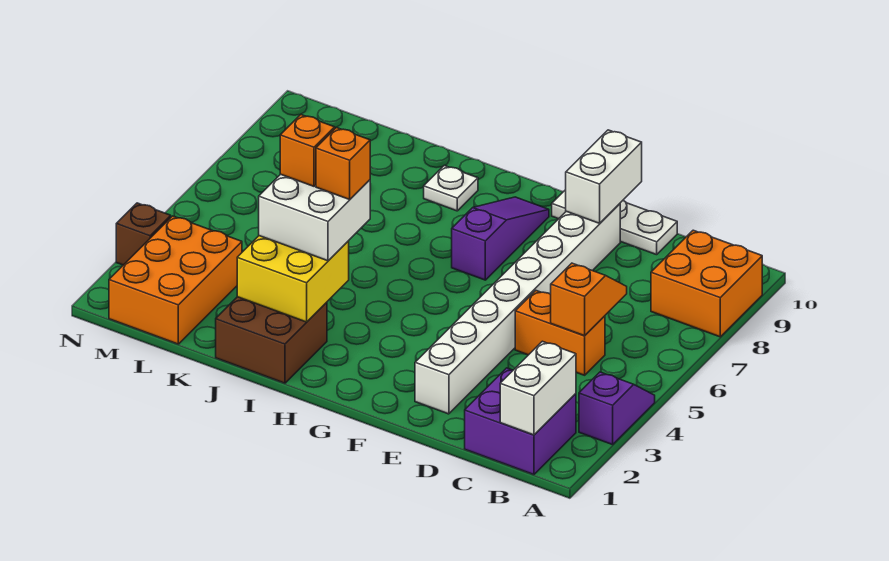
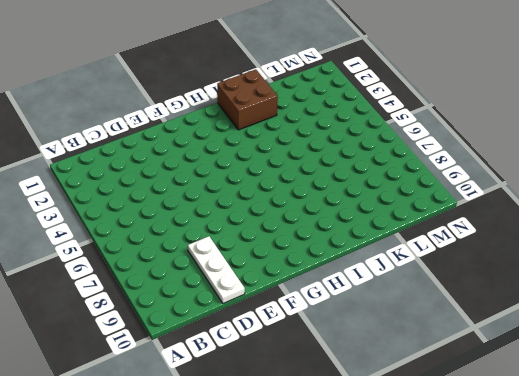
white plate D8:D10 level 1 -> white plate D10:F10 level 1
none -> purple slope A3:A4 level 1 top 3
none -> orange brick A8:B9 level 1
none -> purple brick B1:C2 level 1

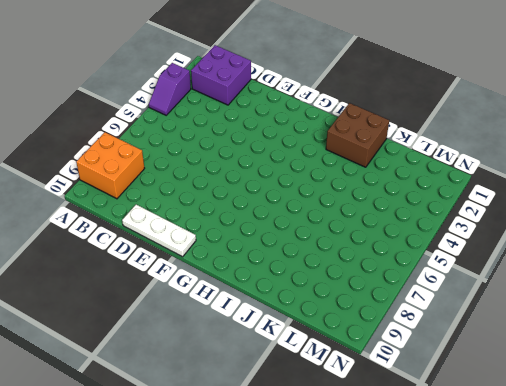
none -> orange brick C5:D5 level 1
none -> white brick E2:E9 level 1
none -> purple slope G7:G9 level 1 top 7

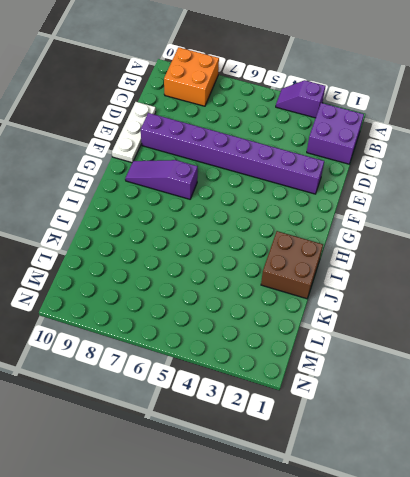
purple brick E2:E9 level 1 -> white brick E2:E9 level 1
none -> orange brick C5:D5 level 1
none -> white plate I9 level 1
none -> orange brick L1:M3 level 1

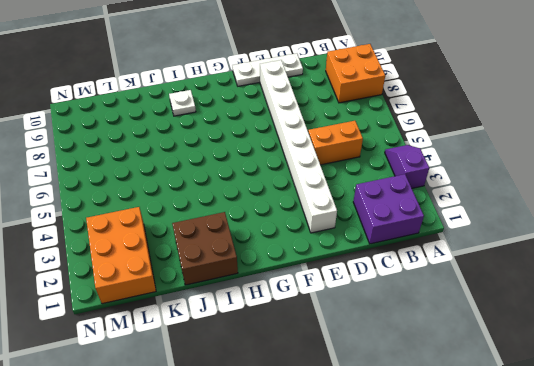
none -> purple slope G7:G9 level 1 top 7
none -> brown brick N3 level 1
none -> white brick B1:B2 level 2

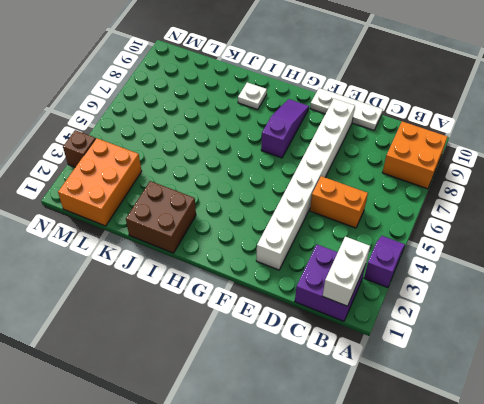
none -> orange slope C5:C6 level 2 top 5
none -> white brick E9:E10 level 2
none -> yellow brick I2:J3 level 2

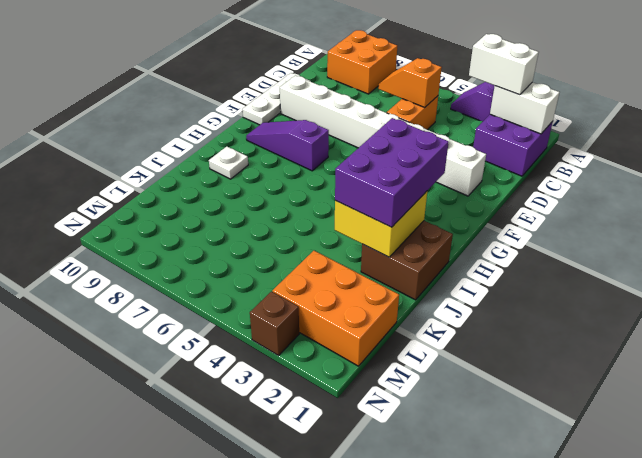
white brick B2:B3 level 3 -> white brick E9:E10 level 2
purple brick H2:J3 level 3 -> white brick I3:J4 level 3
none -> orange brick I4 level 4
none -> orange brick J4 level 4

